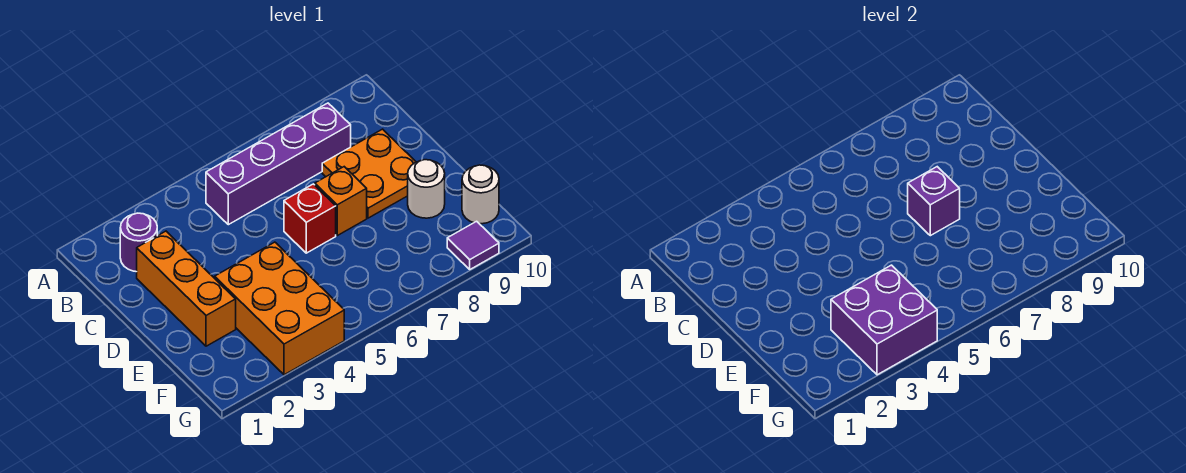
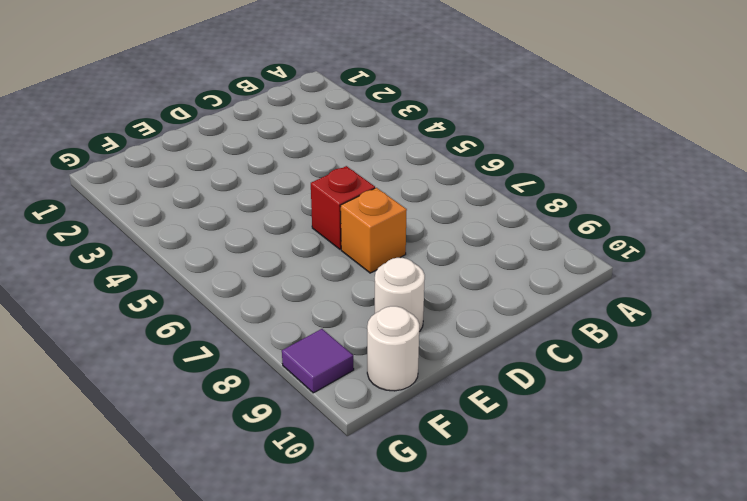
none -> purple round brick B2 level 1
none -> purple brick B5:B8 level 1
none -> orange brick C2:E2 level 1

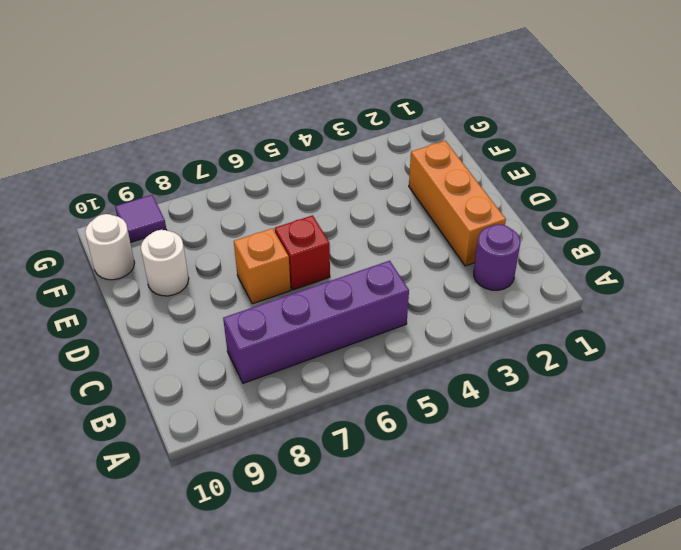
none -> orange plate C8:D9 level 1
none -> orange brick E3:G4 level 1
none -> purple brick D7 level 2

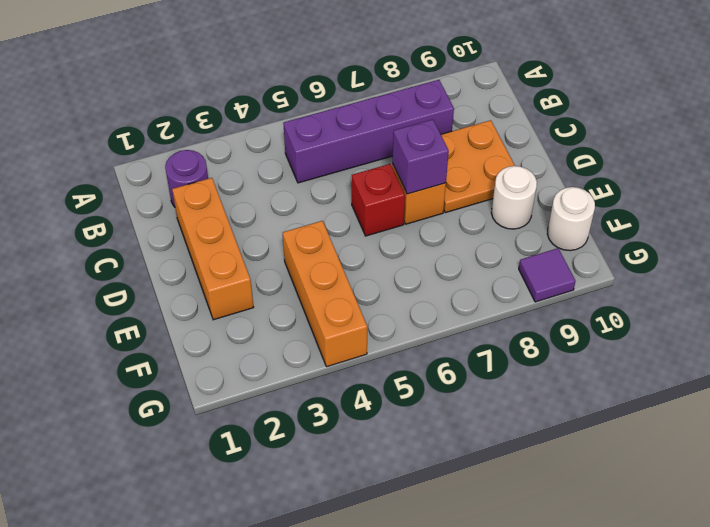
orange brick E4:G4 level 1 -> orange brick E3:G4 level 1
none -> purple brick F3:G4 level 2

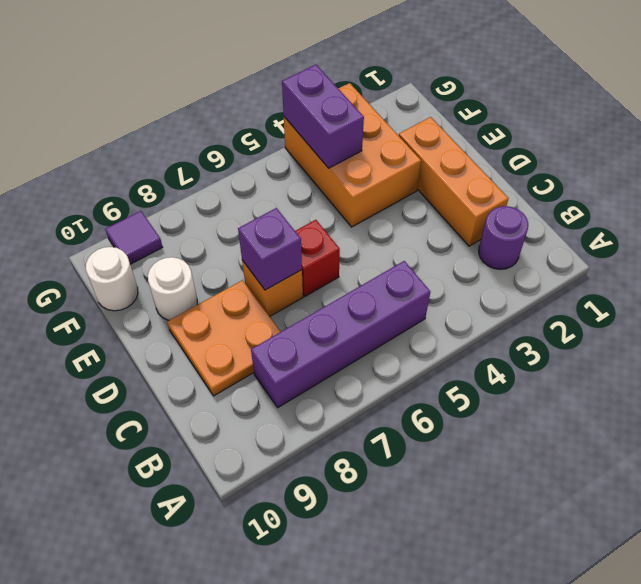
purple brick F4:G4 level 2 -> purple brick F3:G4 level 2

